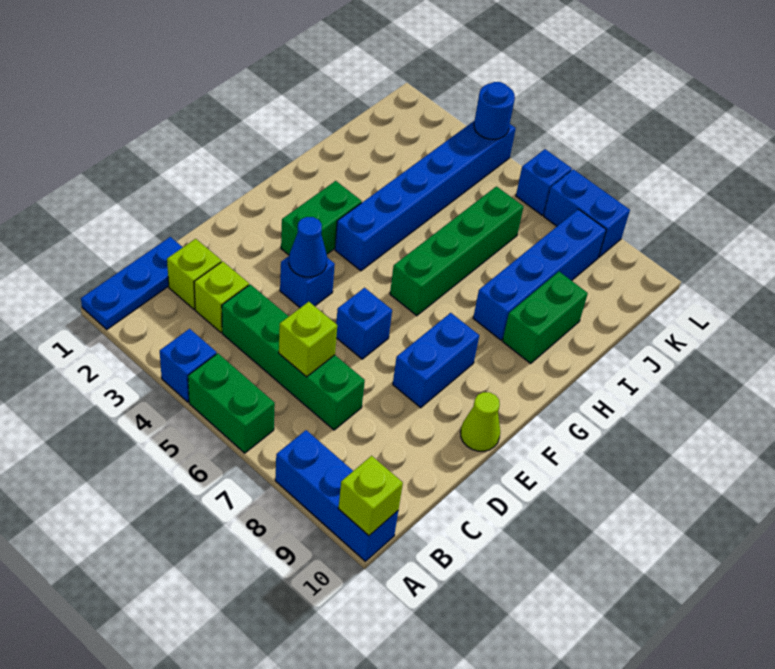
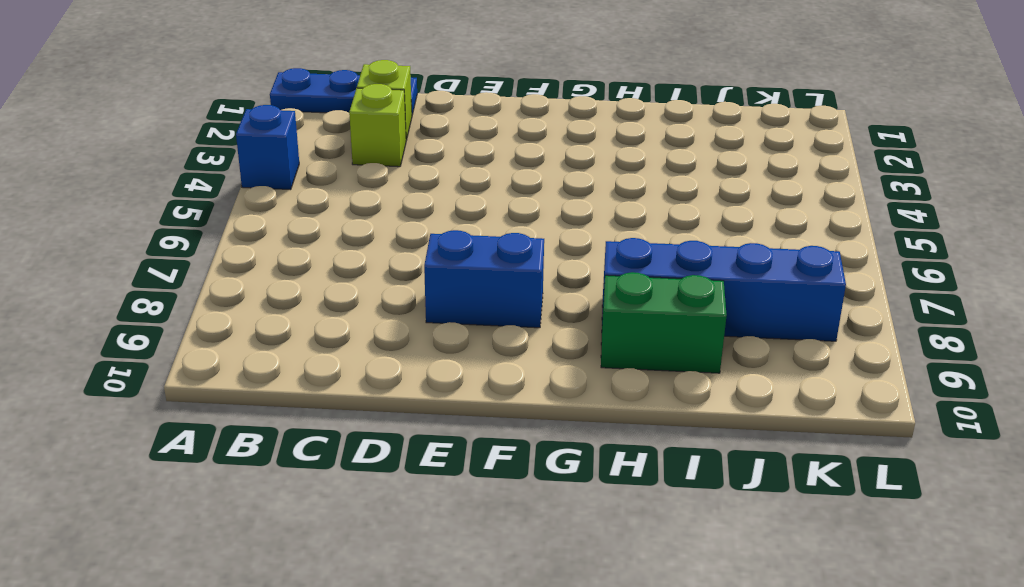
none -> green brick A5:A6 level 1
none -> blue brick A8:A10 level 1
none -> green brick C4:C7 level 1

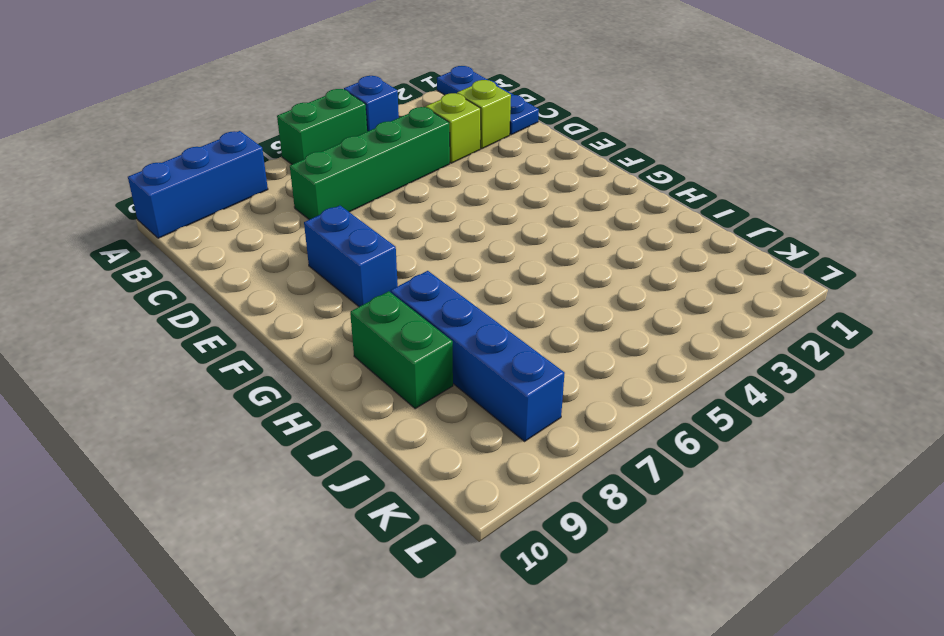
none -> blue brick E4 level 1
none -> blue brick E6 level 1
none -> lime cone E10 level 1

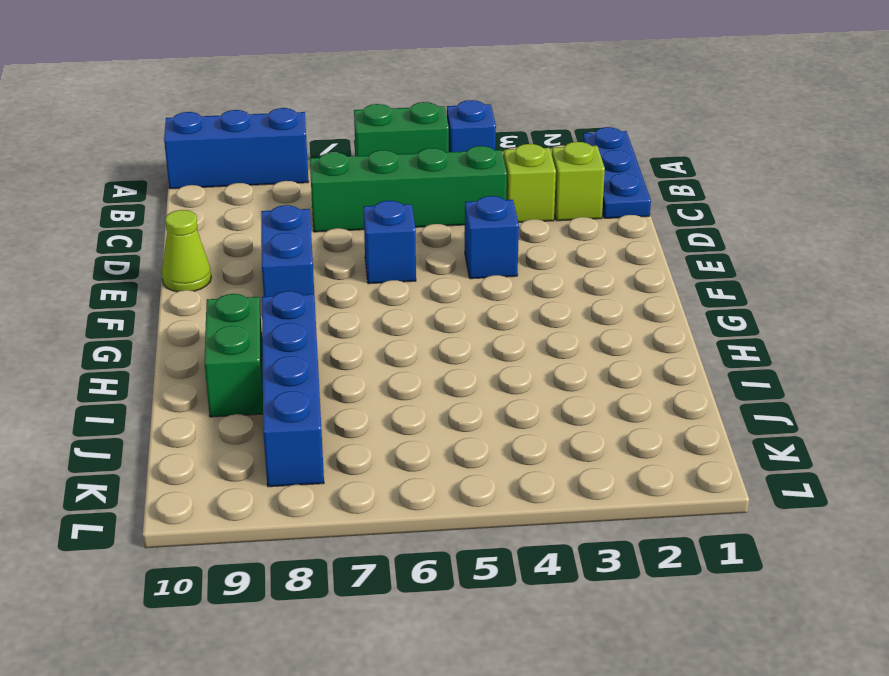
none -> green brick F3:G3 level 1
none -> blue brick G4:L4 level 1
none -> green brick G6:J6 level 1

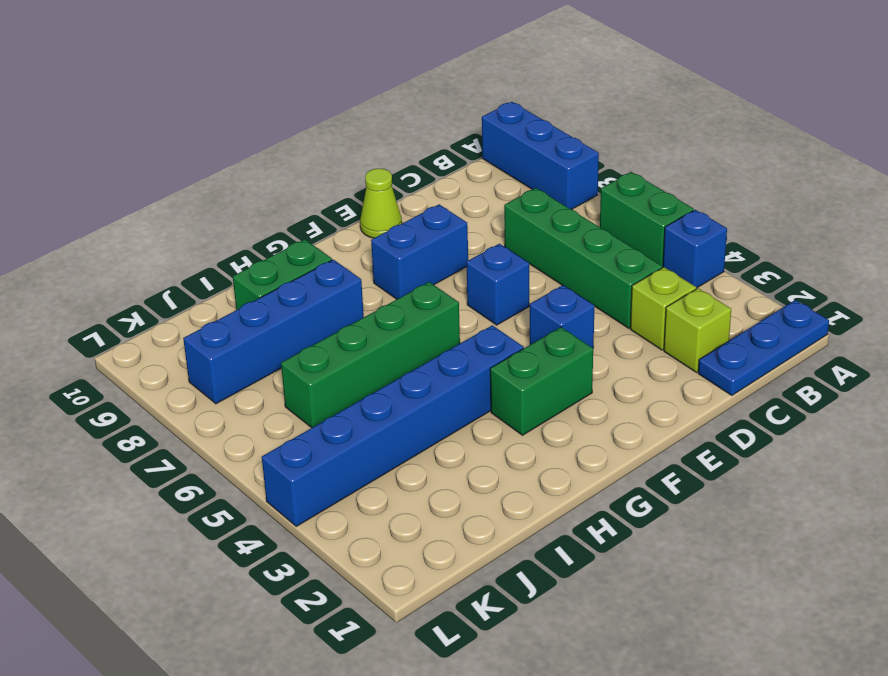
none -> blue brick L6 level 1
none -> blue brick L7:L8 level 1
none -> lime brick A10 level 2

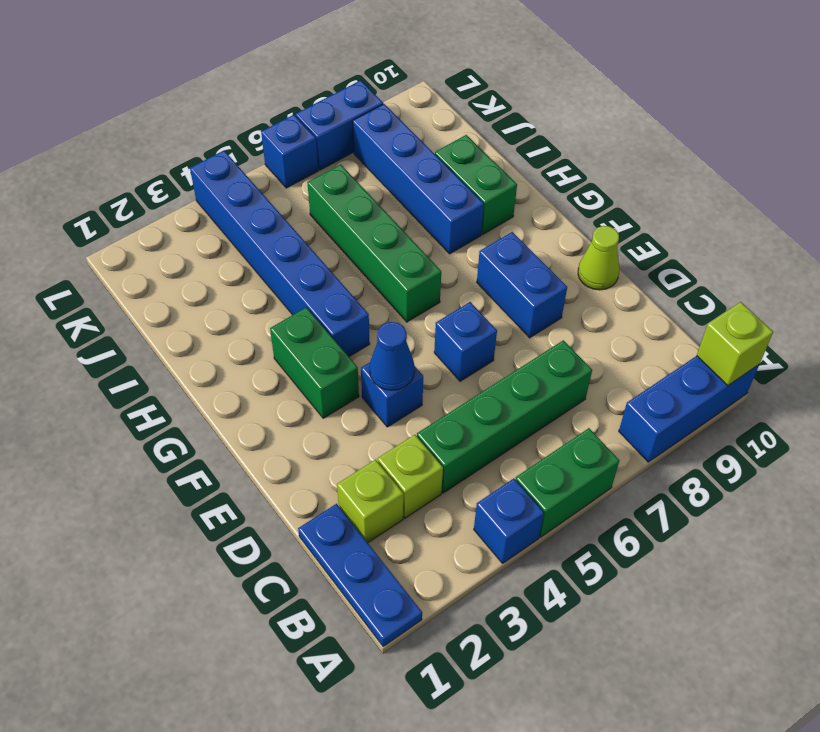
none -> lime brick C6 level 2
none -> blue round brick L4 level 2

